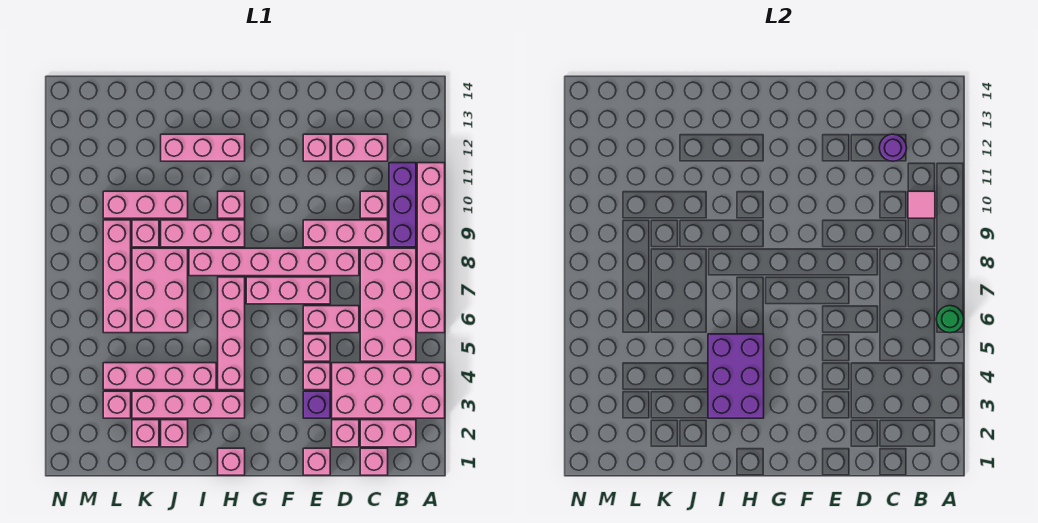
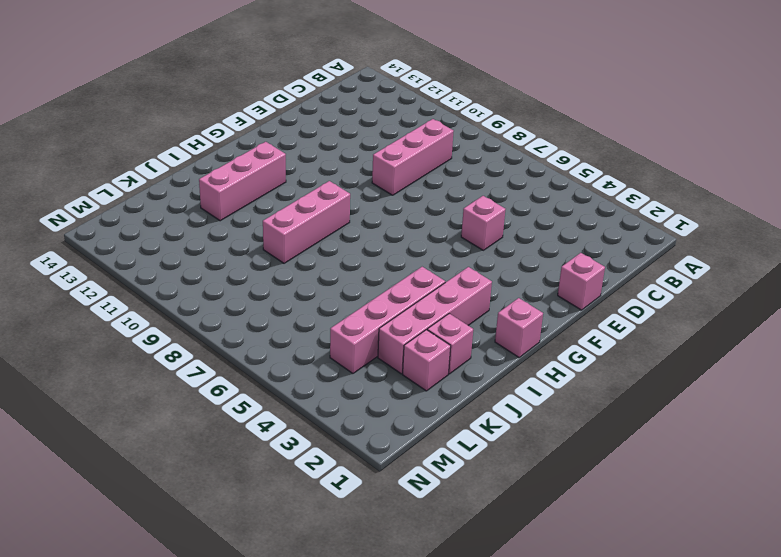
none -> pink brick A3:D4 level 1
none -> pink brick A6:A11 level 1
none -> pink brick B2:C2 level 1
none -> pink brick B5:C8 level 1

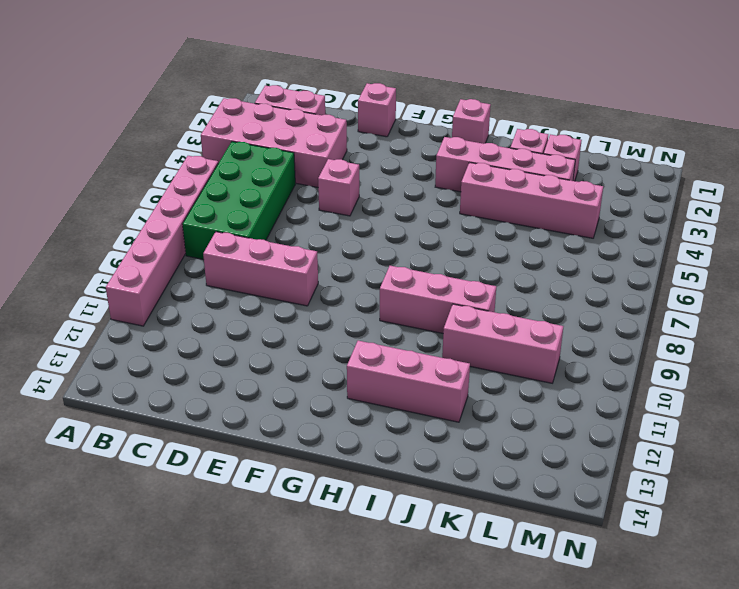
green brick B5:C8 level 1 -> pink brick B5:C8 level 1
none -> purple brick B9:B11 level 1
none -> pink brick C1 level 1
none -> pink brick C10 level 1
none -> pink brick C12:D12 level 1

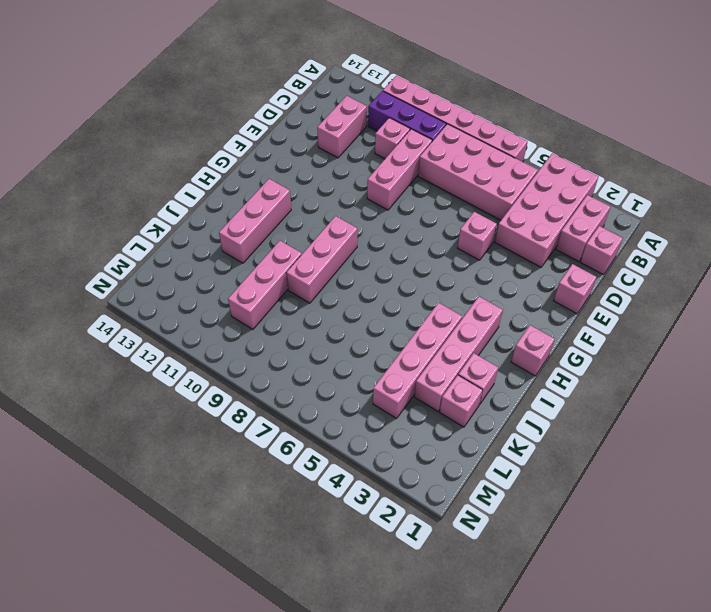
none -> pink brick D2 level 1
none -> pink brick D6:E6 level 1
none -> pink brick D8:I8 level 1
none -> purple brick E3 level 1

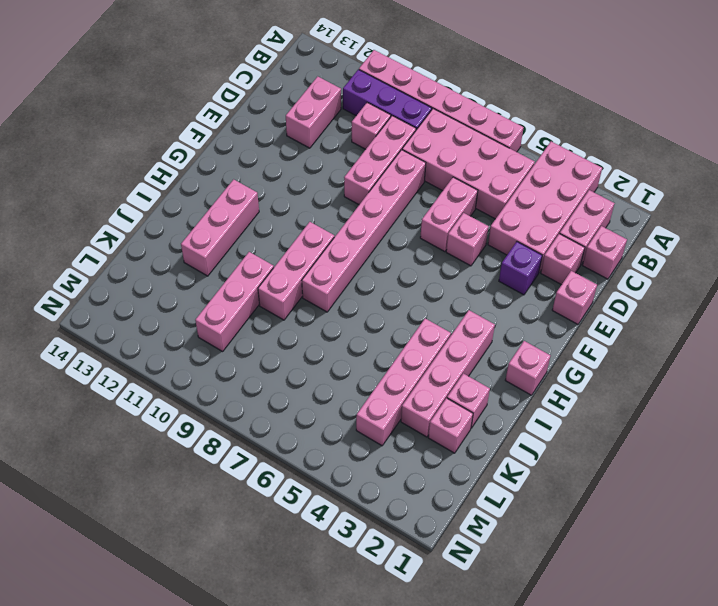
none -> pink brick E4 level 1
none -> pink brick E7:G7 level 1
none -> pink brick E12 level 1
none -> pink brick H4:H7 level 1

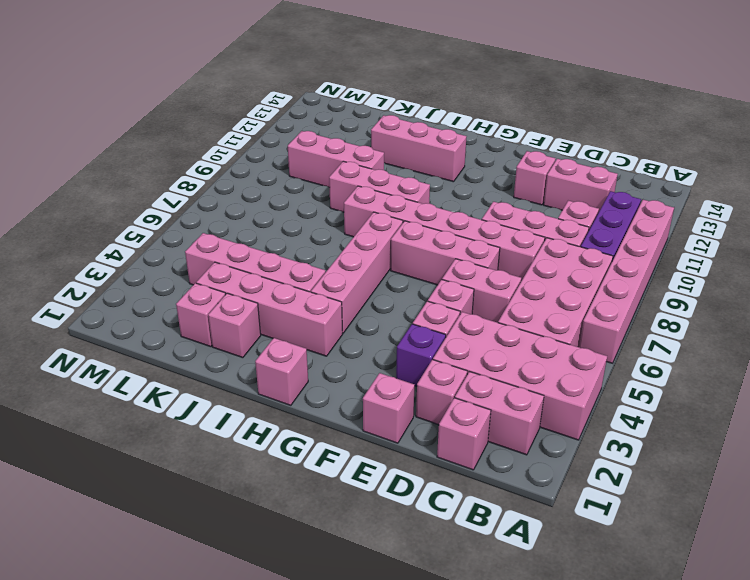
none -> pink brick H10 level 1
none -> pink brick J6:K8 level 1
none -> pink brick K9 level 1
none -> pink brick L3 level 1

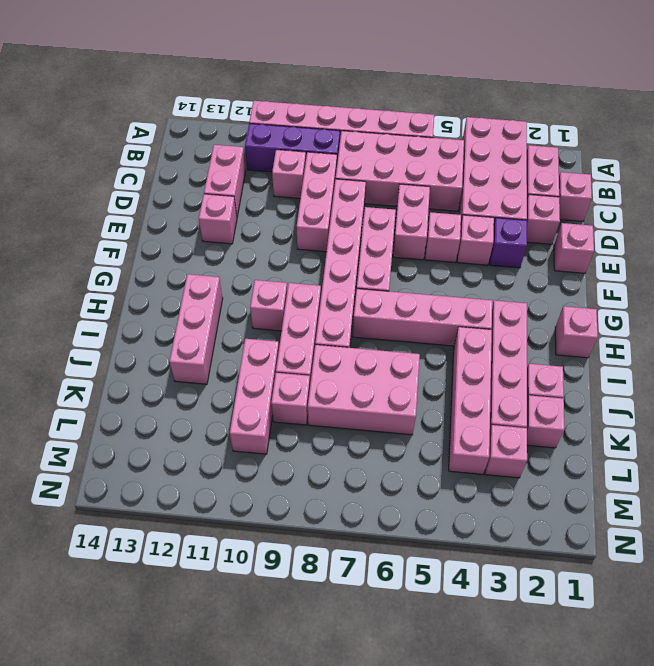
none -> pink brick L6:L9 level 1
none -> green round brick A6 level 2
none -> pink tile B10 level 2
none -> purple round brick C12 level 2

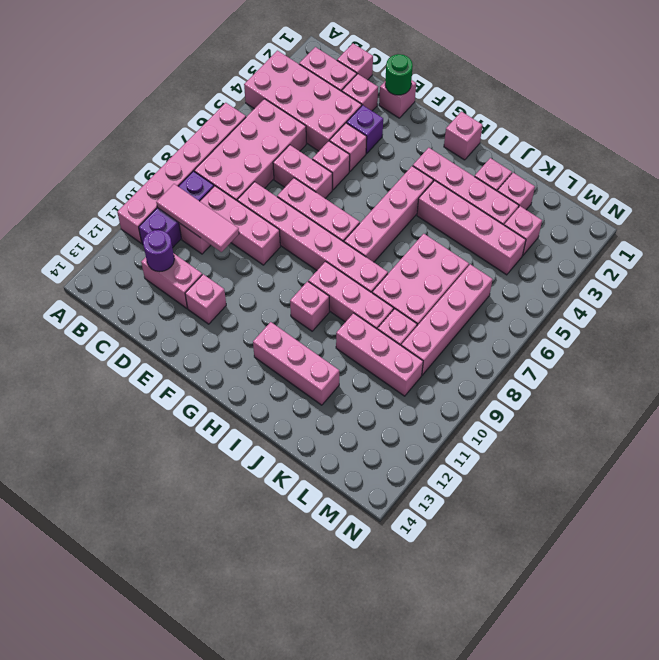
pink tile B10:D10 level 2 -> pink tile B10 level 2
green round brick E1 level 2 -> green round brick A6 level 2
none -> purple brick H3:I5 level 2

